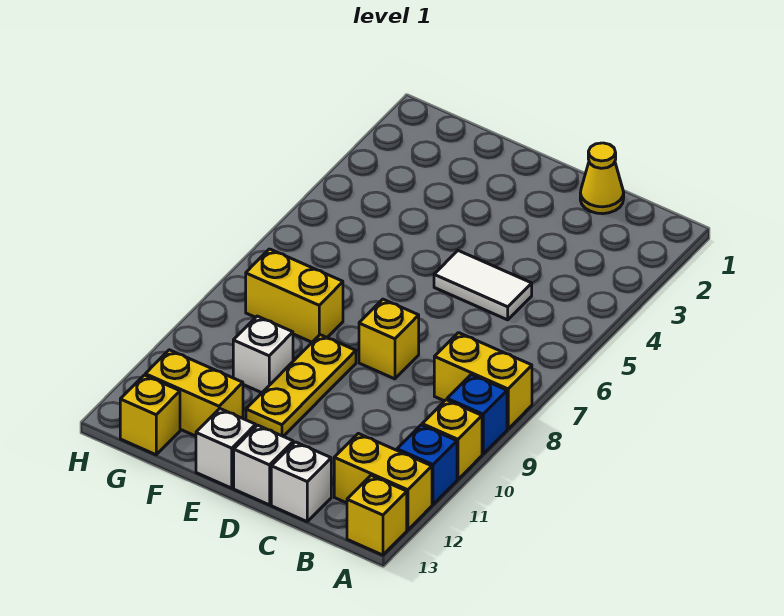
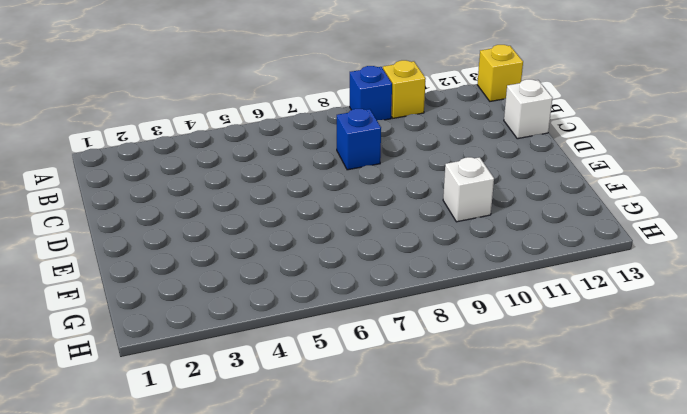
blue brick C8 level 1 -> blue brick A11 level 1
none -> yellow brick A8:B8 level 1
none -> yellow brick A12:B12 level 1
none -> yellow cone C1 level 1

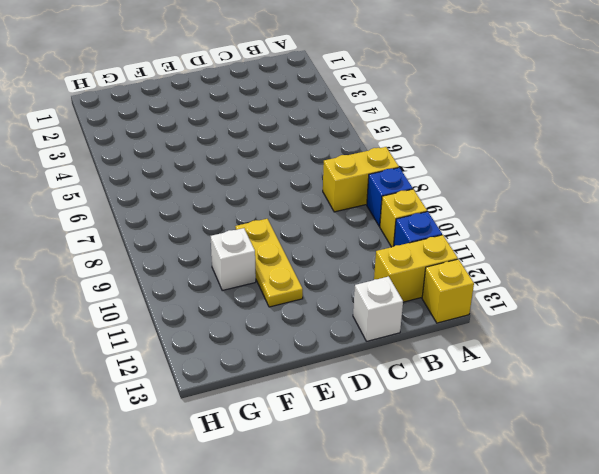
none -> yellow cone C1 level 1
none -> white tile C5:D5 level 1
none -> yellow brick D8 level 1

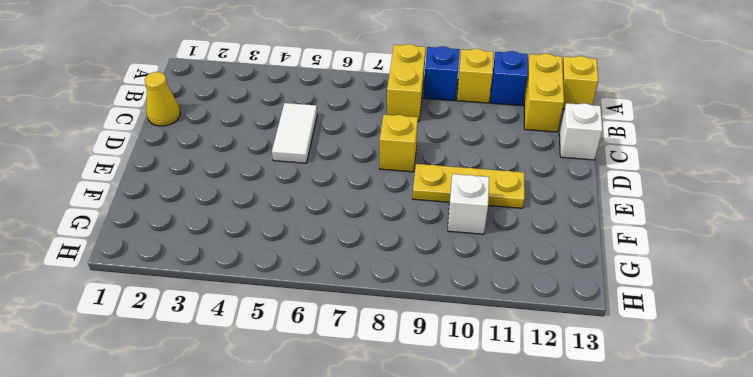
none -> white brick D13 level 1
none -> white brick E13 level 1
none -> yellow brick F8:G8 level 1

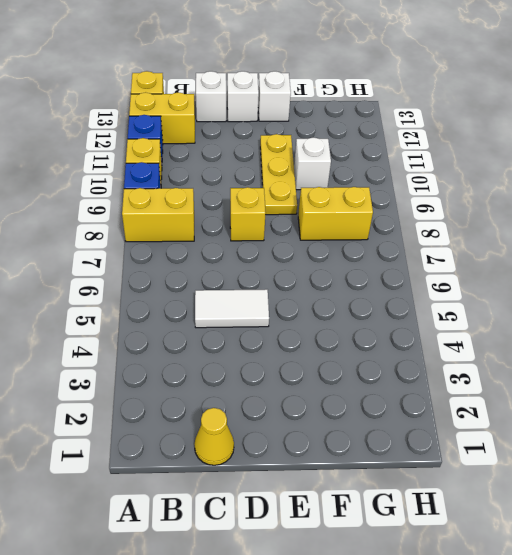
none -> yellow brick F12:G12 level 1
none -> yellow brick G13 level 1

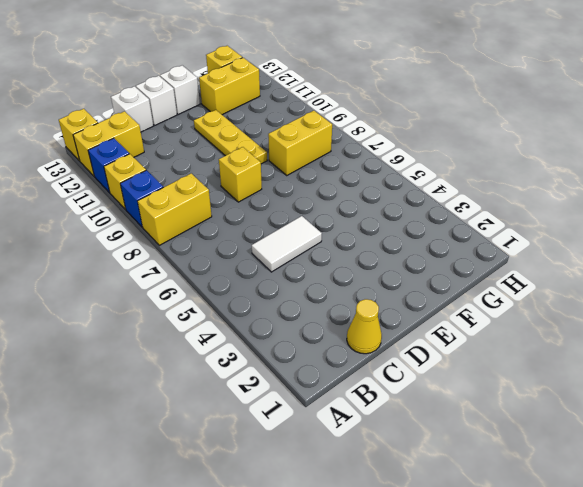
none -> white brick F10 level 1

